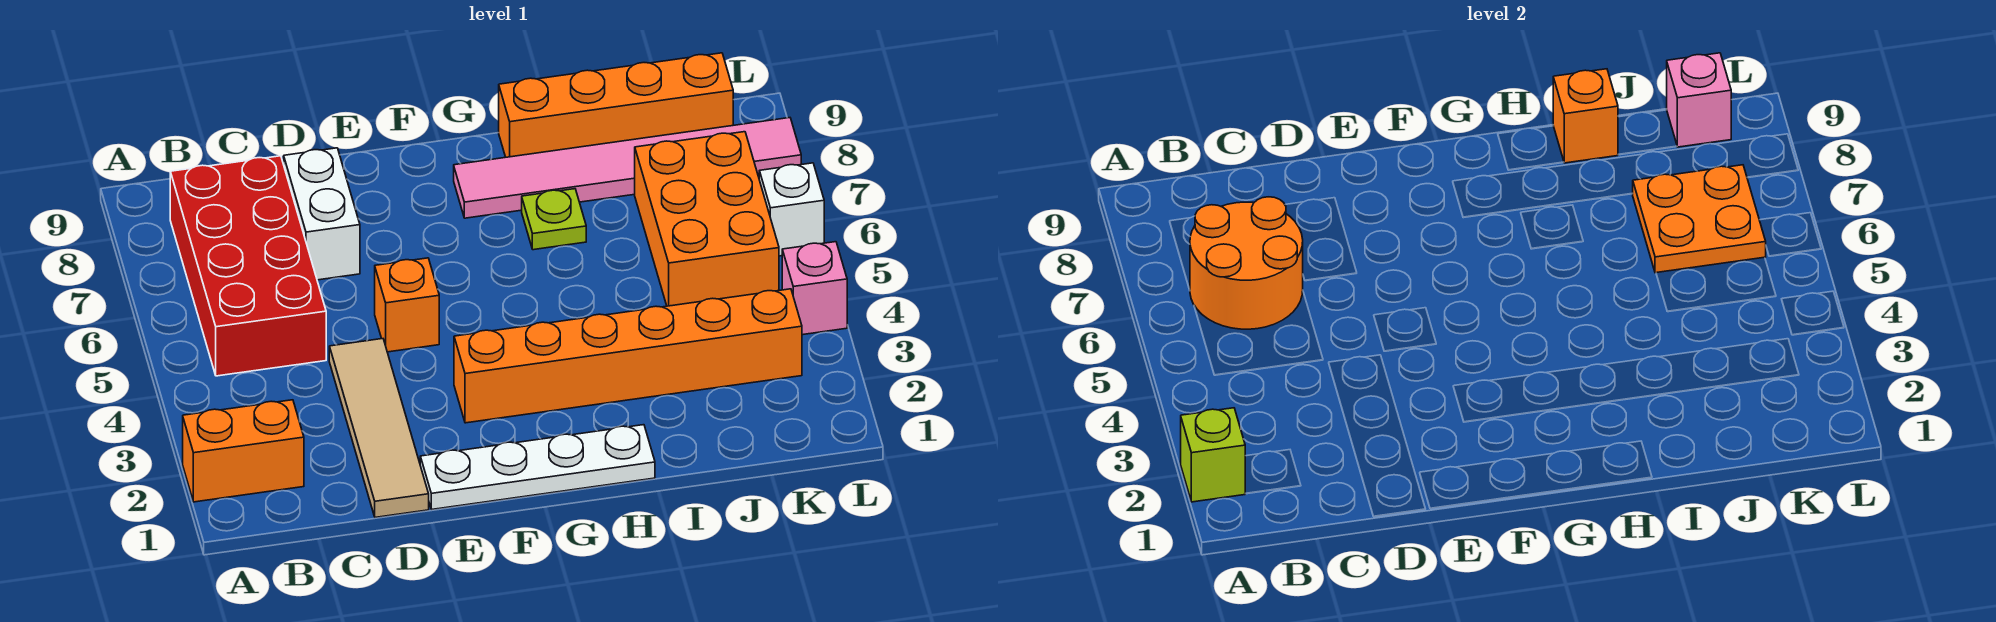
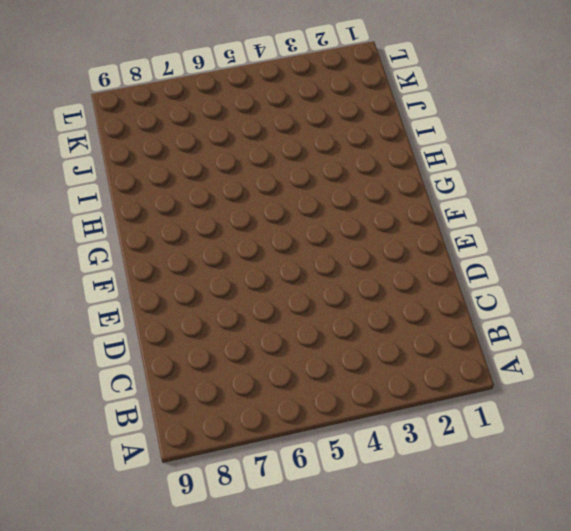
none -> orange brick A2:B2 level 1
none -> red brick B5:C8 level 1
none -> tan tile D1:D4 level 1

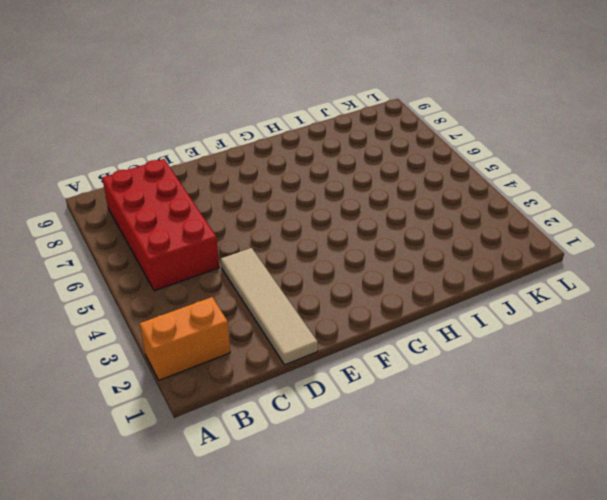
none -> white brick D7:D8 level 1
none -> white plate E1:H1 level 1
none -> orange brick E5 level 1

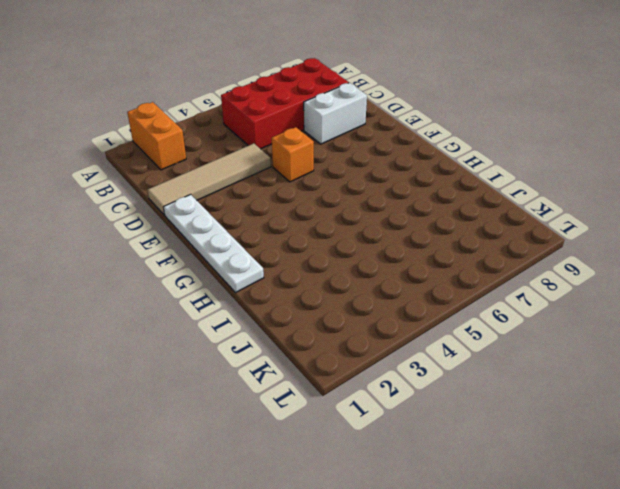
none -> orange brick F3:K3 level 1
none -> pink tile G8:L8 level 1
none -> lime plate H7 level 1

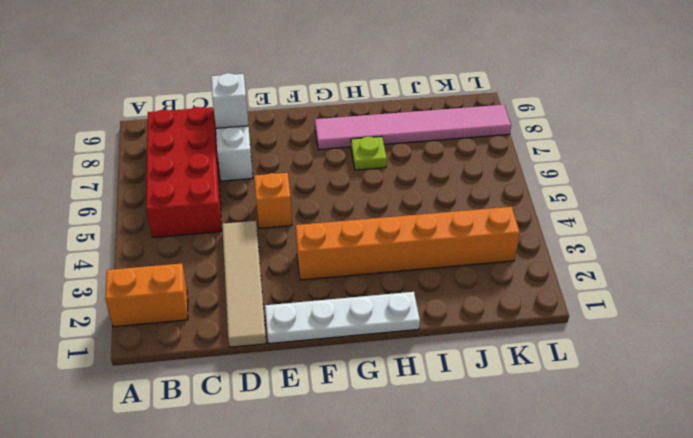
white brick D8 level 2 -> white brick L6 level 1
none -> orange brick H9:K9 level 1
none -> orange brick J5:K7 level 1
none -> pink brick L4 level 1

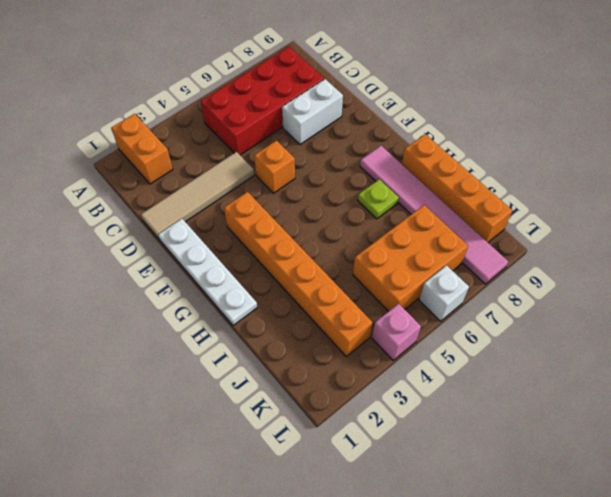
none -> lime brick A2 level 2
none -> orange round brick B6:C7 level 2
none -> orange brick I9 level 2

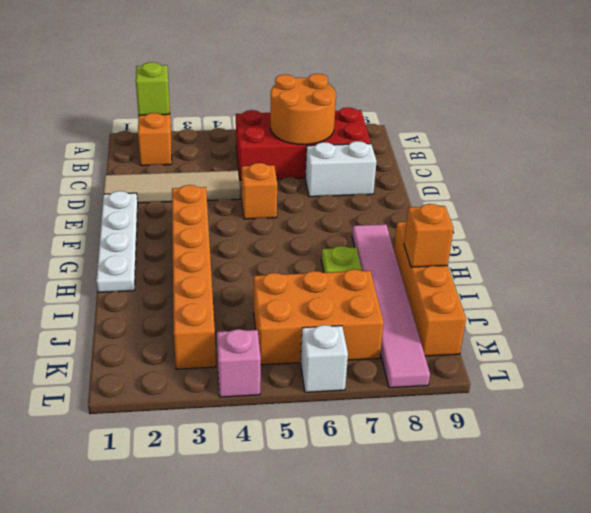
none -> orange plate J6:K7 level 2
none -> pink brick K9 level 2

